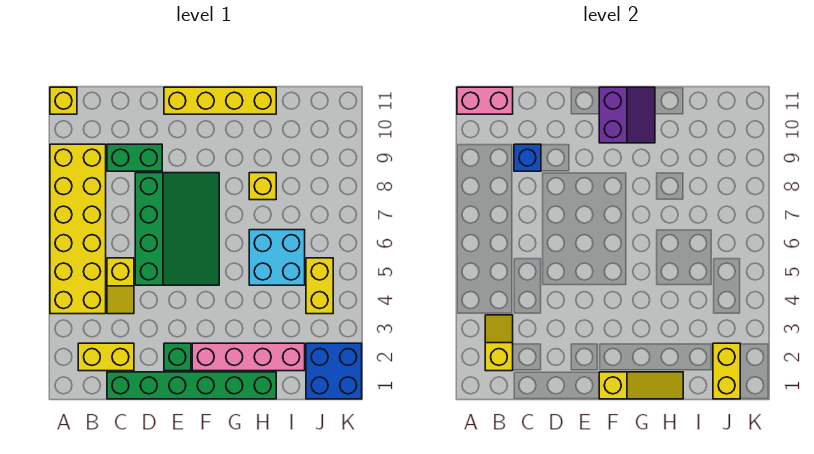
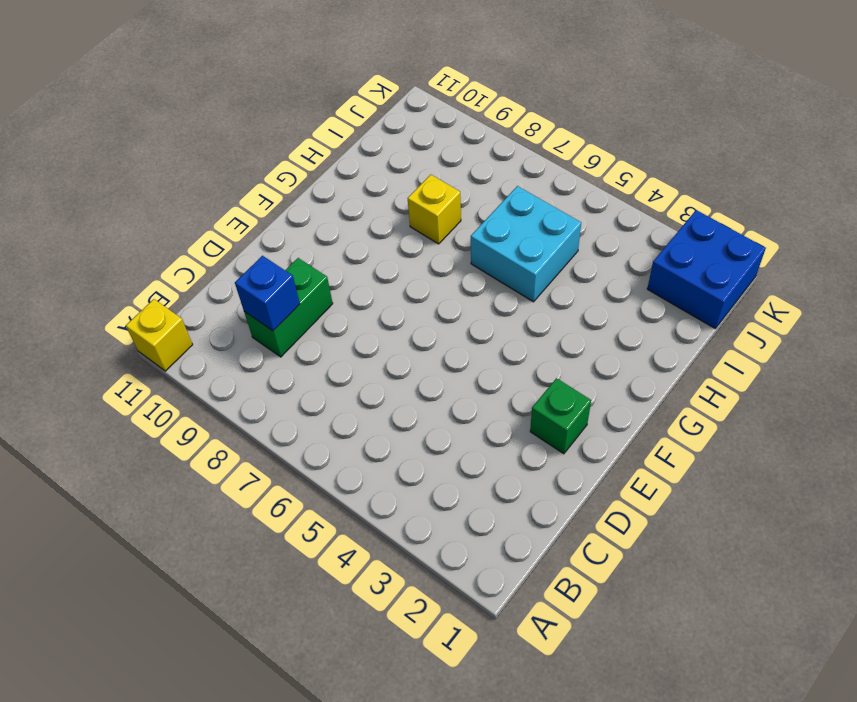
none -> yellow brick A4:B9 level 1
none -> yellow brick B2:C2 level 1
none -> green brick C1:H1 level 1

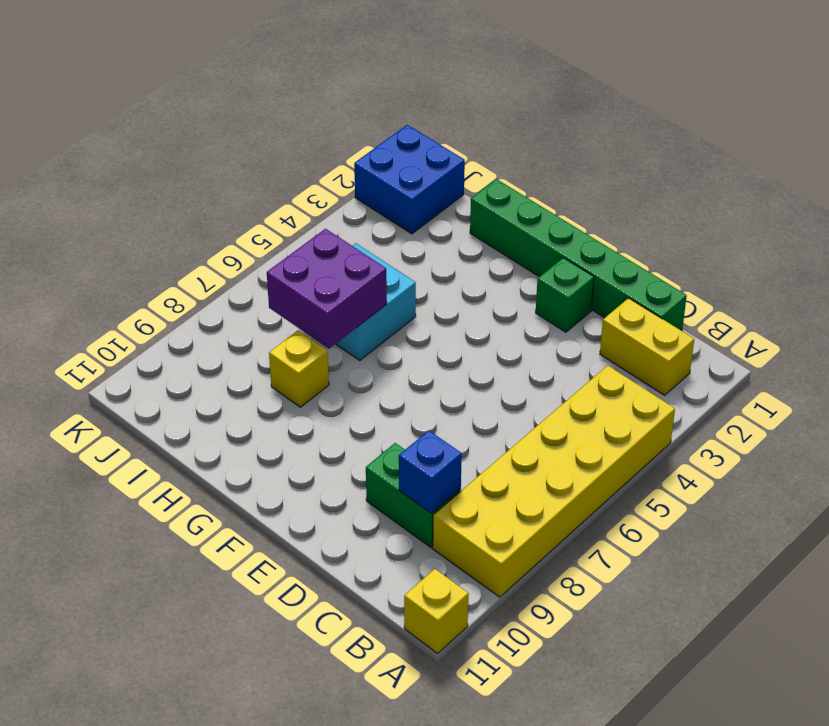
purple brick H6:I7 level 2 -> none
none -> yellow slope C4:C5 level 1 top 5
none -> green slope D5:F8 level 1 top D
none -> yellow brick E11:H11 level 1

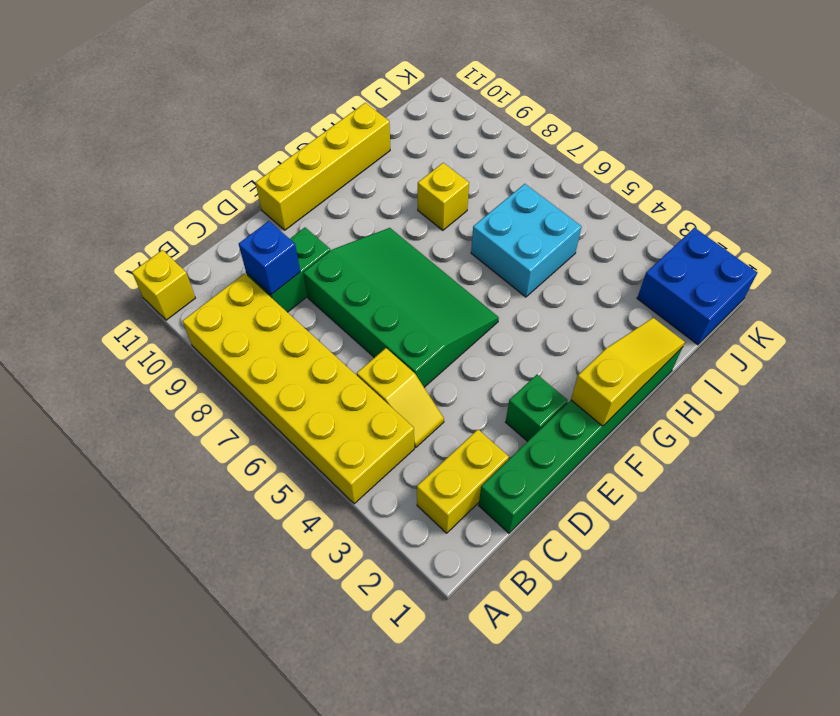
none -> pink brick F2:I2 level 1
none -> yellow brick J4:J5 level 1
none -> pink brick A11:B11 level 2

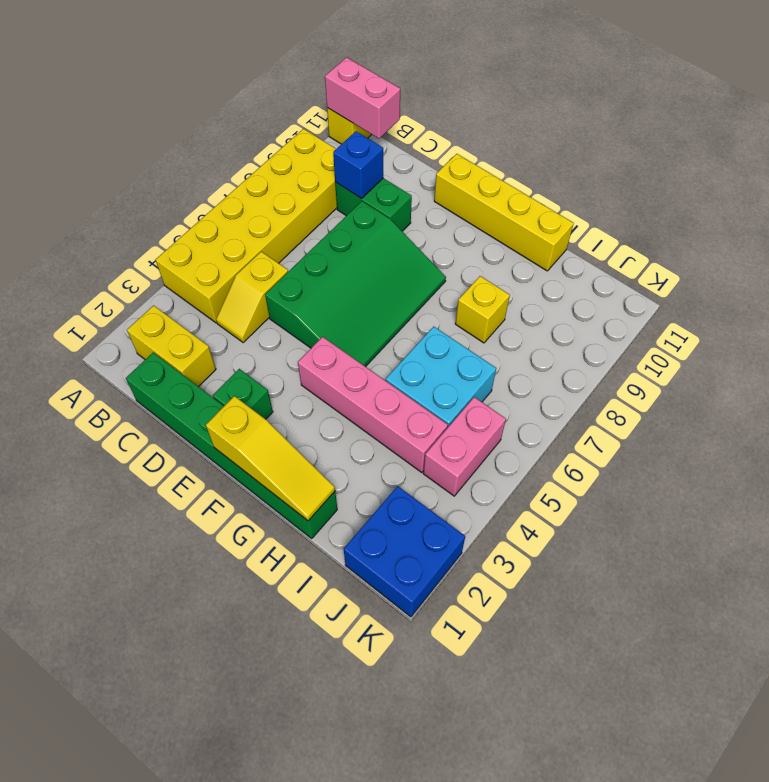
pink brick F4:I4 level 1 -> pink brick F2:I2 level 1
pink brick J4:J5 level 1 -> yellow brick J4:J5 level 1
none -> yellow slope B2:B3 level 2 top 2
none -> purple slope F10:G11 level 2 top F
none -> yellow brick J1:J2 level 2

